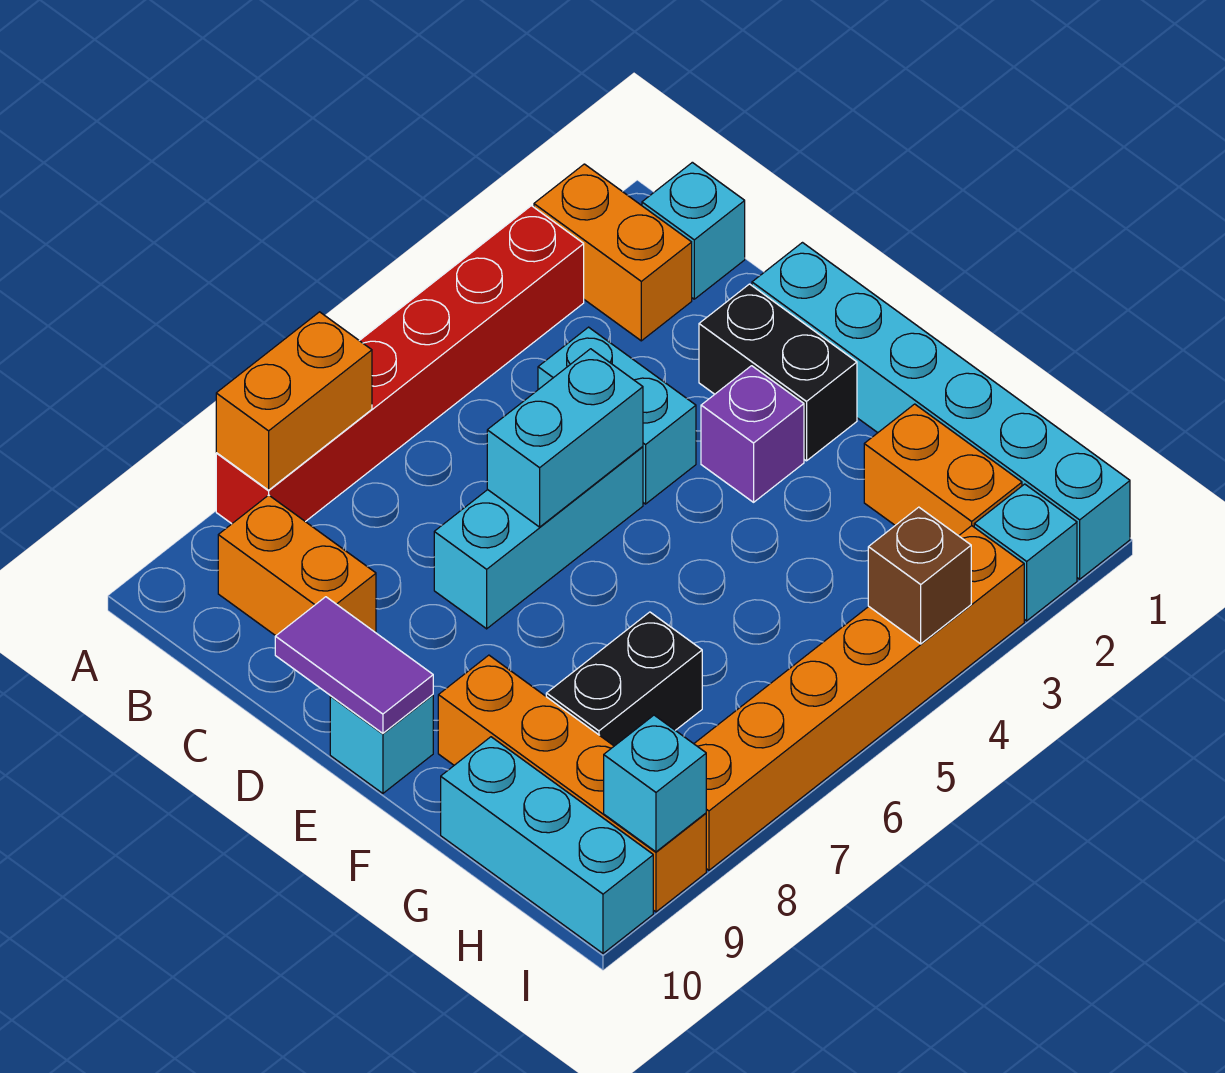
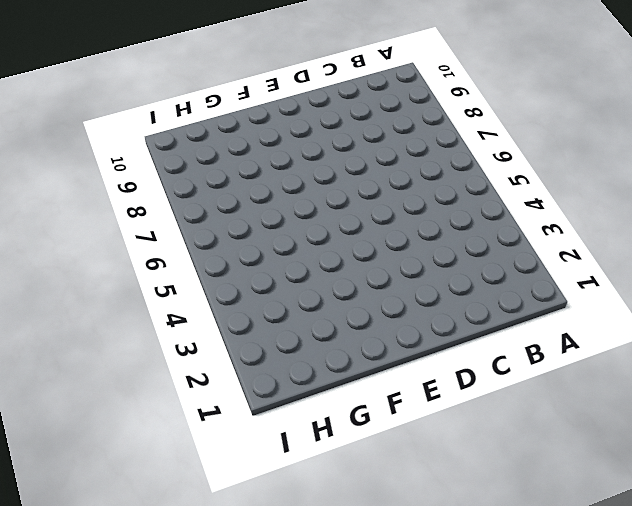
none -> orange brick A2:B2 level 1
none -> red brick A3:A8 level 1
none -> cyan brick B1 level 1

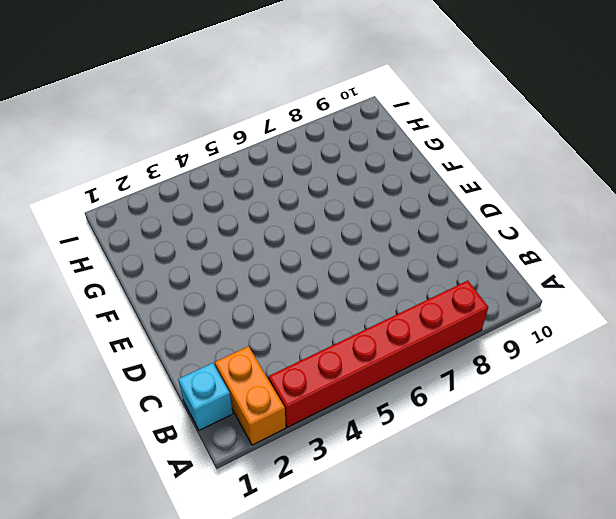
none -> orange brick B9:C9 level 1
none -> cyan brick C4:D4 level 1
none -> cyan brick D1:I1 level 1

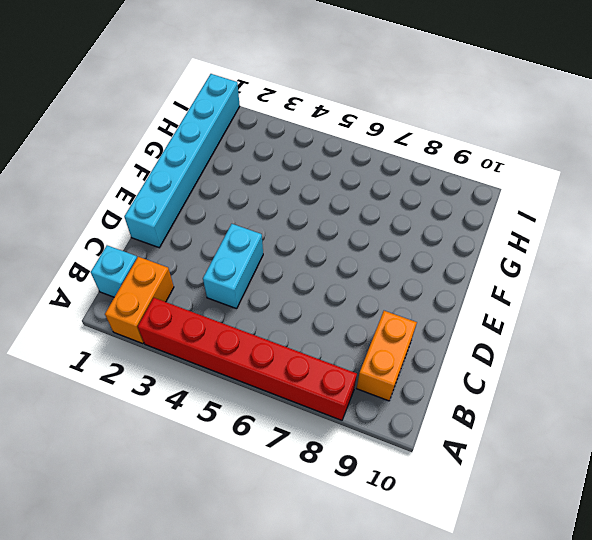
none -> black brick D2:E2 level 1
none -> cyan brick D5:D7 level 1
none -> purple brick E3 level 1

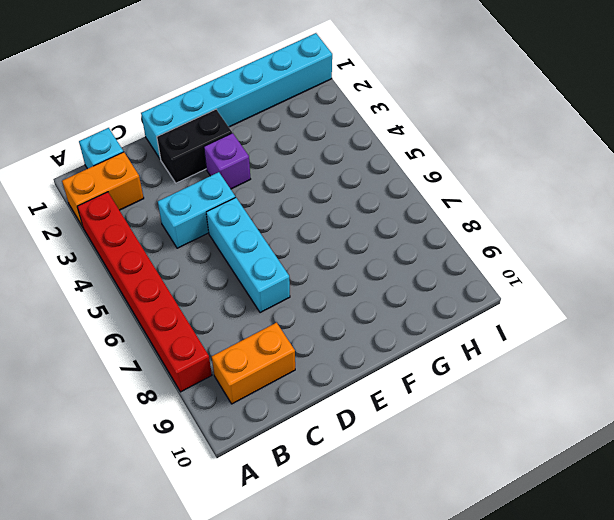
none -> cyan brick E10 level 1
none -> orange brick F9:I9 level 1
none -> orange brick G2:H2 level 1

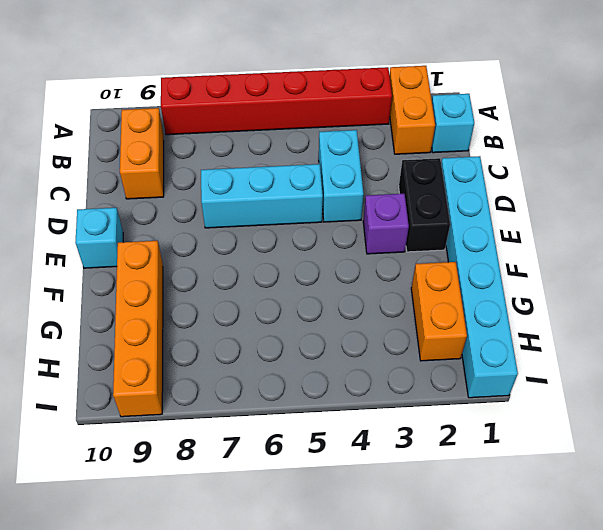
none -> black brick G7:G8 level 1
none -> cyan brick G10:I10 level 1
none -> cyan brick I2 level 1

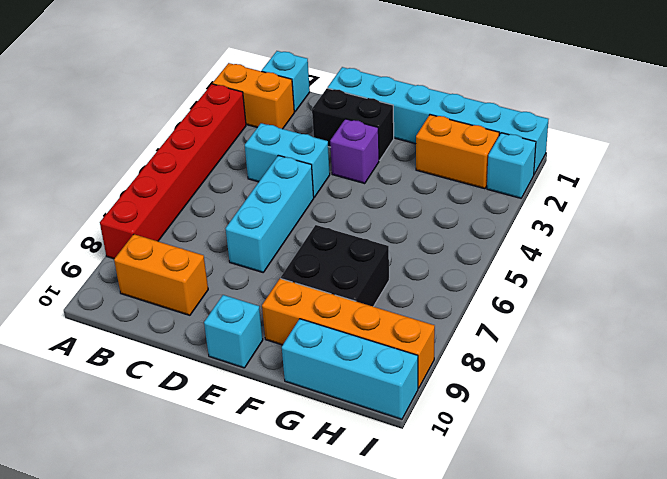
black brick F7:G8 level 1 -> black brick G7:G8 level 1
none -> orange brick I3:I8 level 1
none -> orange brick A7:A8 level 2
none -> cyan brick D5:D6 level 2

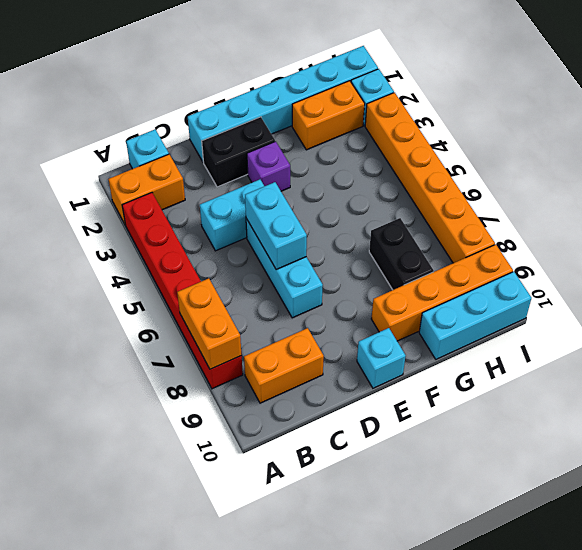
none -> purple tile D10:E10 level 2
none -> brown brick I4 level 2
none -> cyan brick I9 level 2

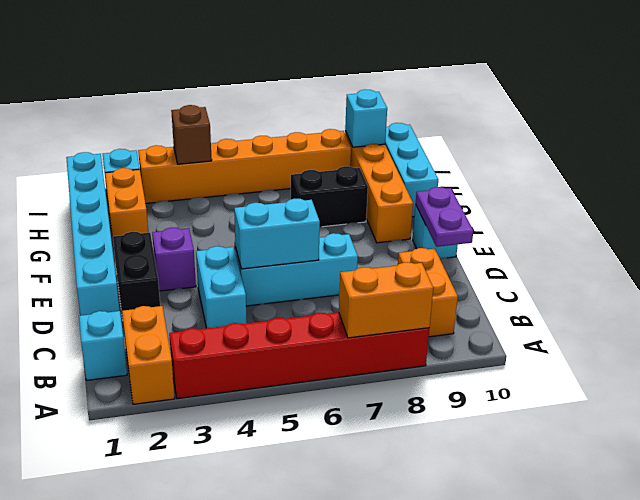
purple plate D10:E10 level 2 -> purple tile D10:E10 level 2

